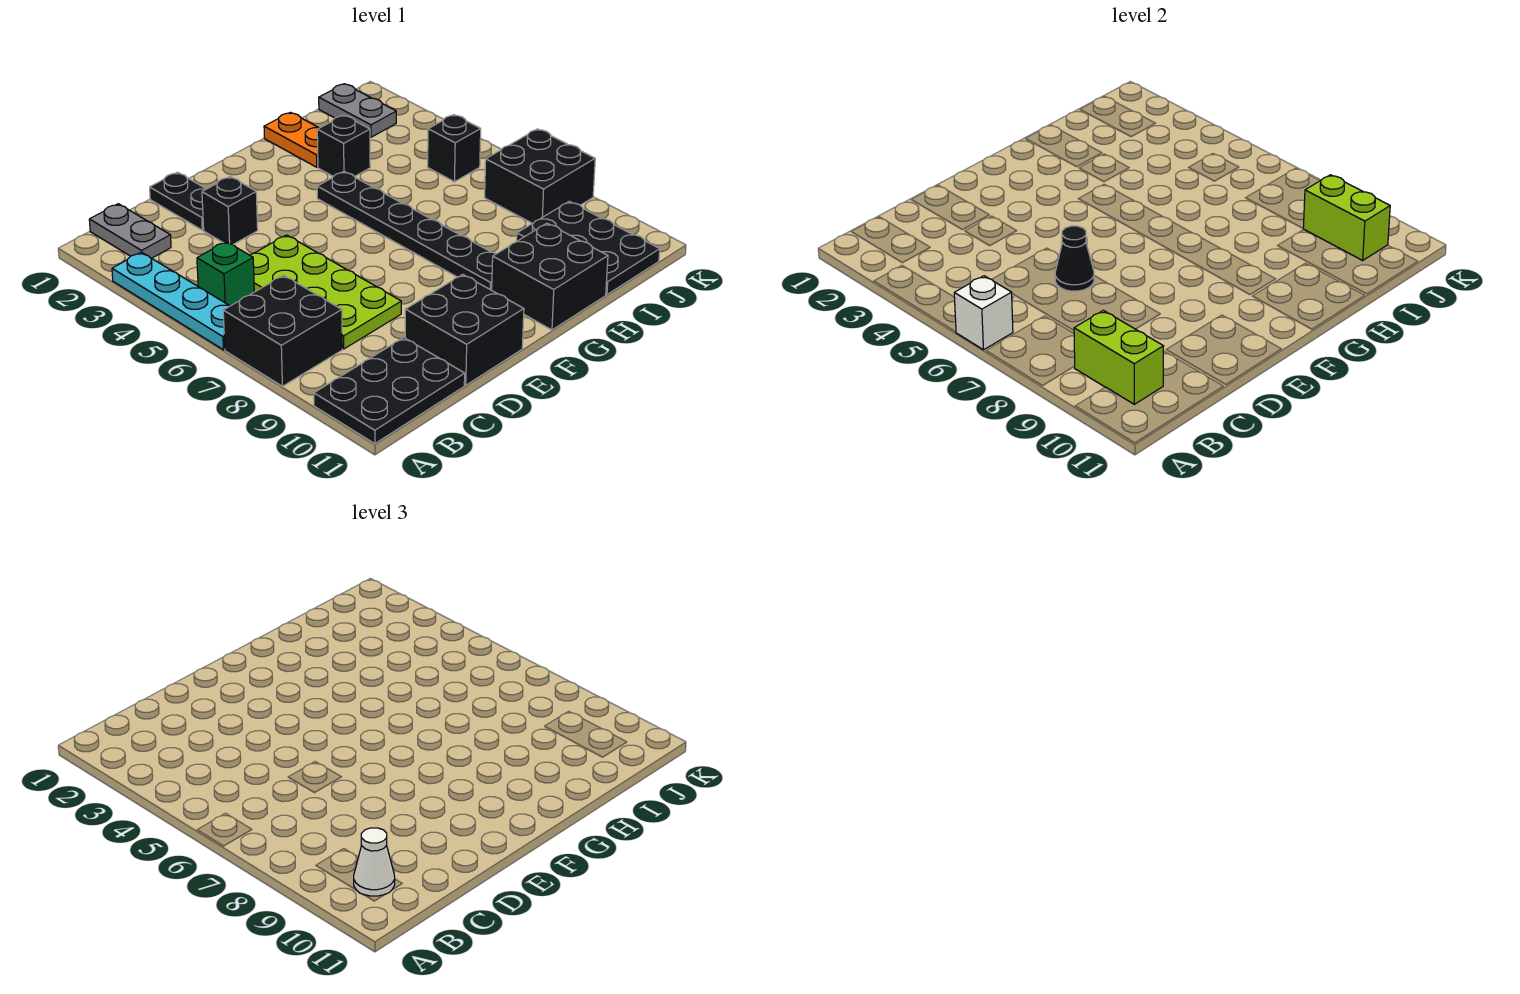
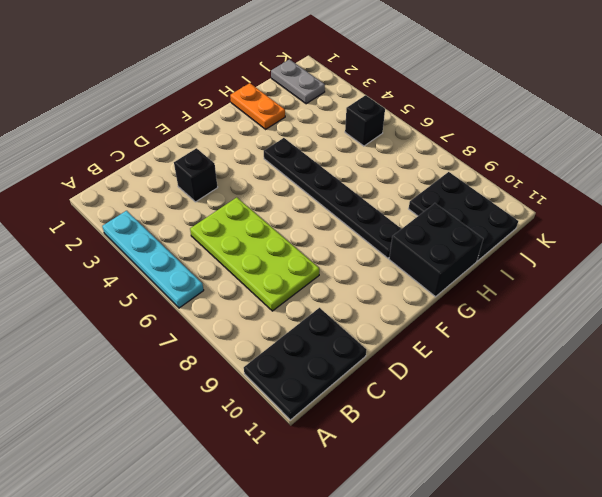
none -> black brick A7:B8 level 1
none -> grey plate B1:B2 level 1
none -> green brick B5 level 1

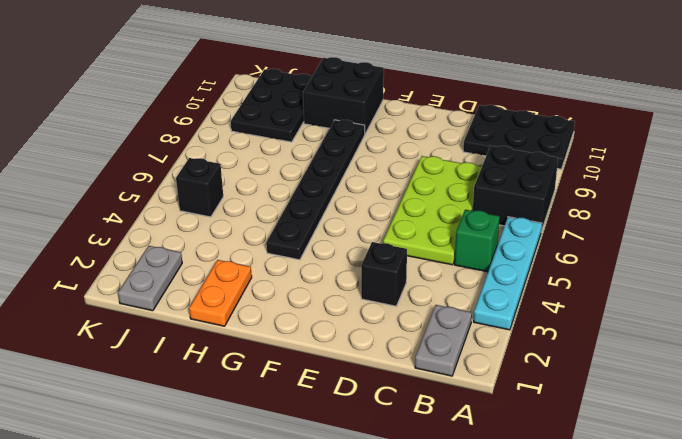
none -> black plate D1:D2 level 1
none -> black brick D10:E11 level 1
none -> black brick H3 level 1

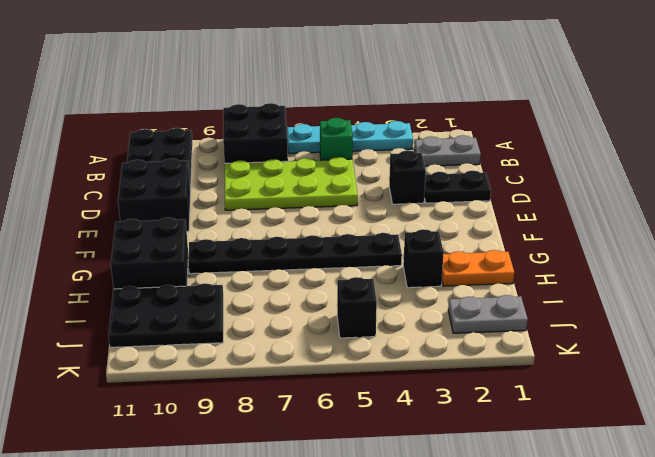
none -> black brick J7:K8 level 1
none -> white brick A6 level 2
none -> lime brick B9:B10 level 2

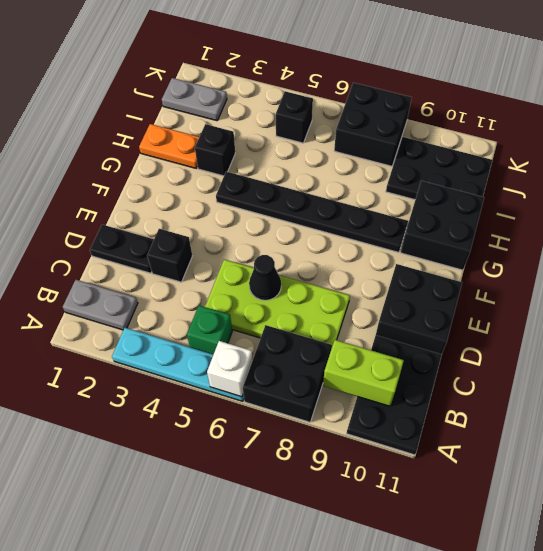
none -> lime brick J9:J10 level 2
none -> white cone B10 level 3

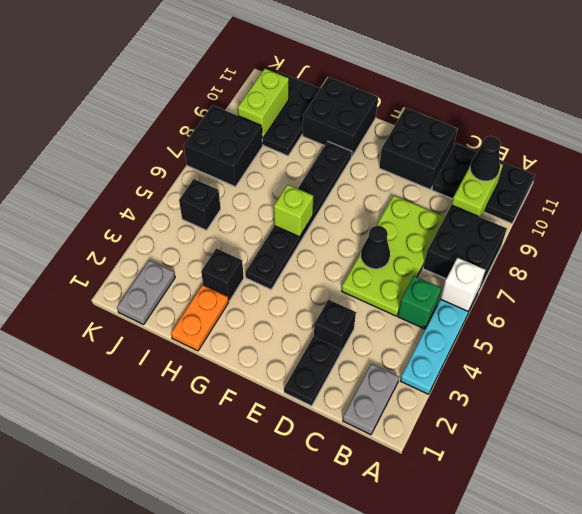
black cone B10 level 3 -> white cone B10 level 3
lime brick G6 level 2 -> none

